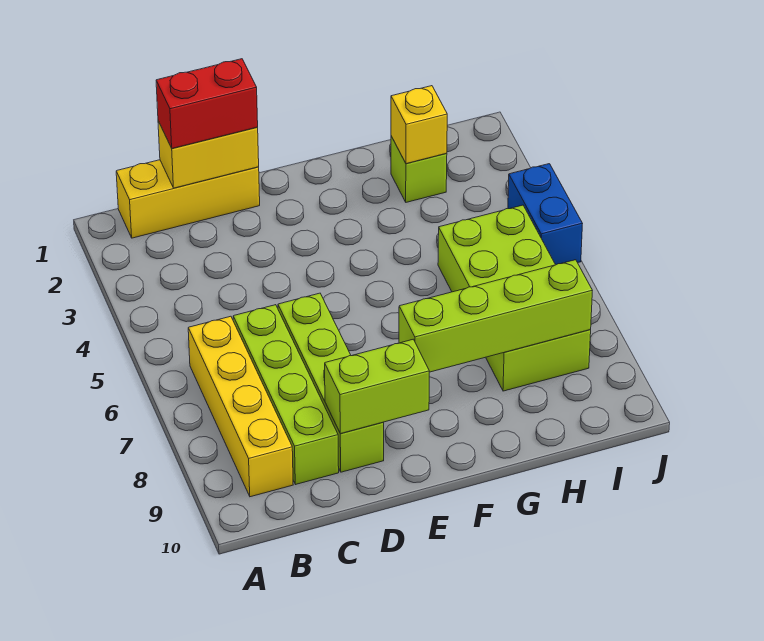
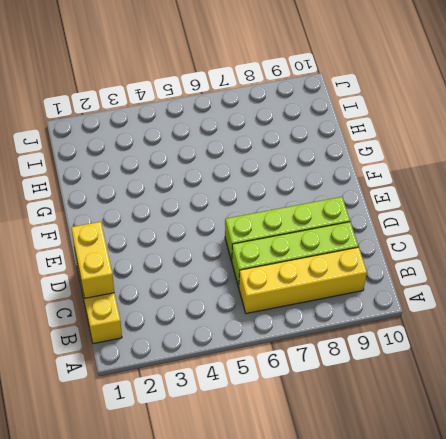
none -> lime brick H2 level 1
none -> lime brick H5:I8 level 1
none -> blue brick J4:J5 level 1

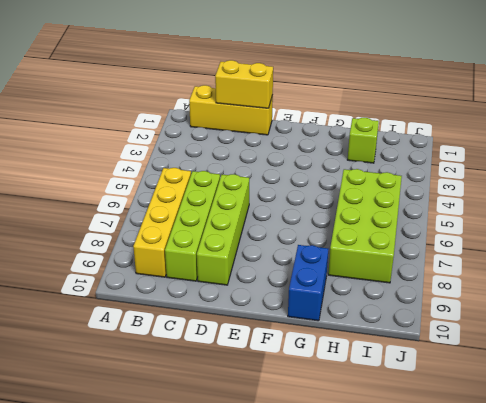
blue brick G9:G10 level 1 -> blue brick J4:J5 level 1
none -> lime brick D9:E9 level 2
none -> lime brick F8:I8 level 2
none -> yellow brick H2 level 2

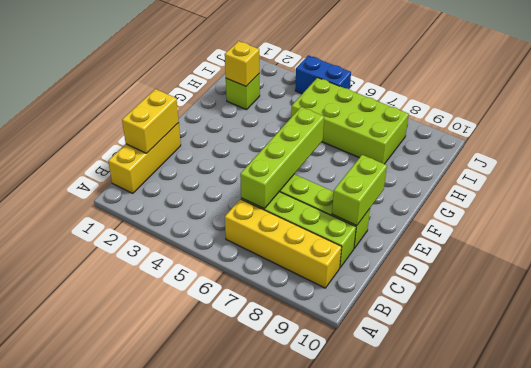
lime brick C6:F6 level 2 -> lime brick F8:I8 level 2
none -> red brick C1:D1 level 3

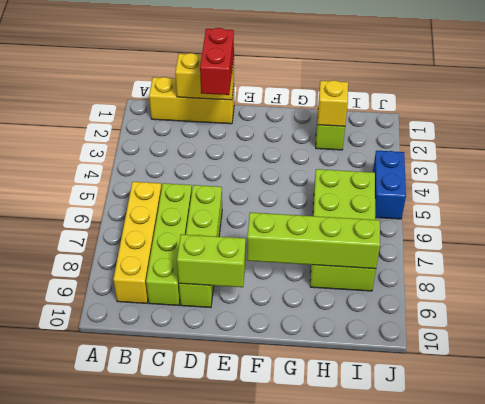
red brick D1:D2 level 3 -> red brick C1:D1 level 3

